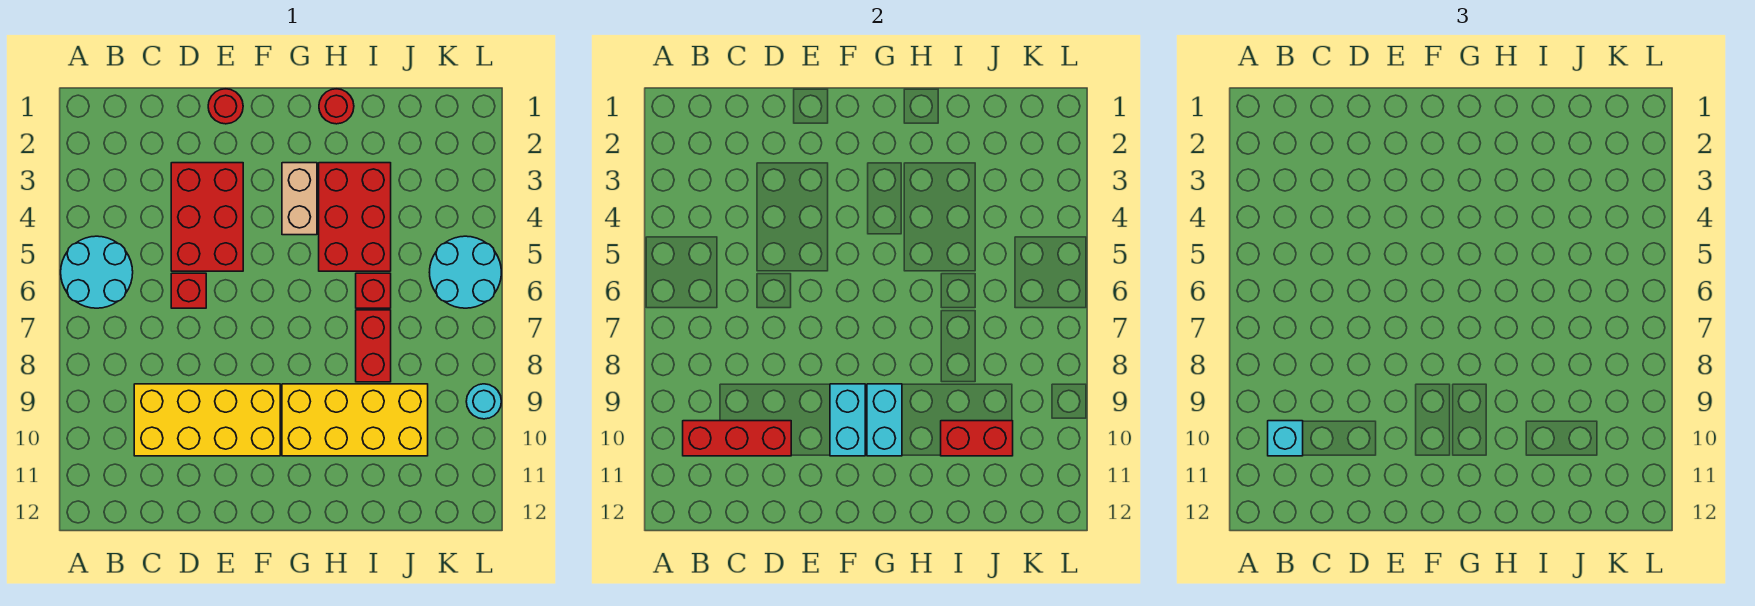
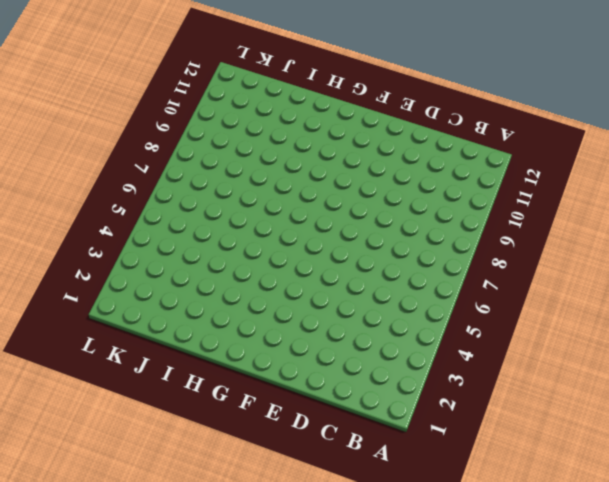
none -> cyan round brick A5:B6 level 1
none -> yellow brick C9:F10 level 1
none -> red brick D3:E5 level 1

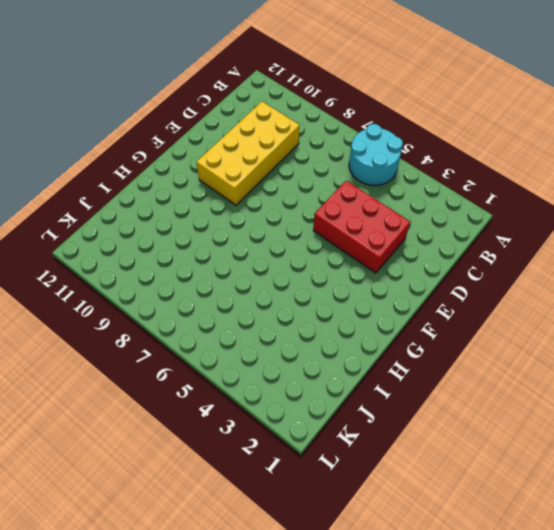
none -> red brick D6 level 1
none -> red round brick E1 level 1
none -> tan brick G3:G4 level 1

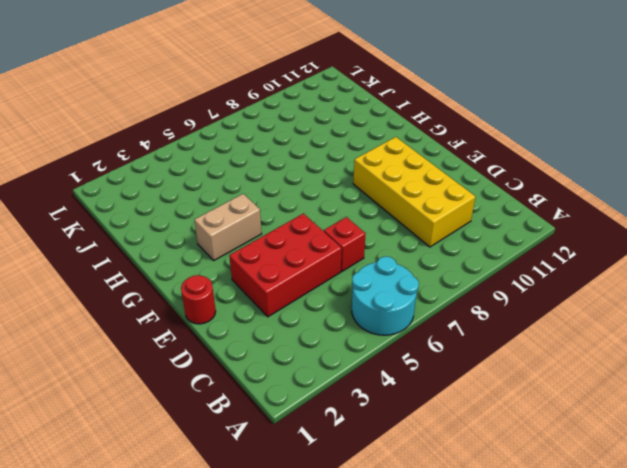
none -> yellow brick G9:J10 level 1
none -> red round brick H1 level 1
none -> red brick H3:I5 level 1

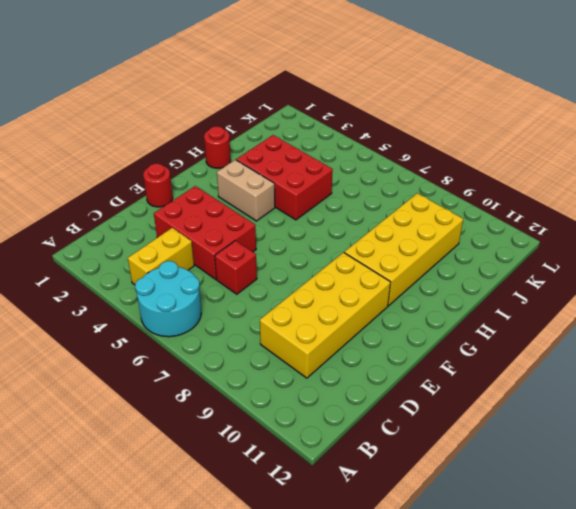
yellow brick B4:C4 level 1 -> none
none -> red brick I6 level 1
none -> red brick I7:I8 level 1
none -> cyan round brick K5:L6 level 1

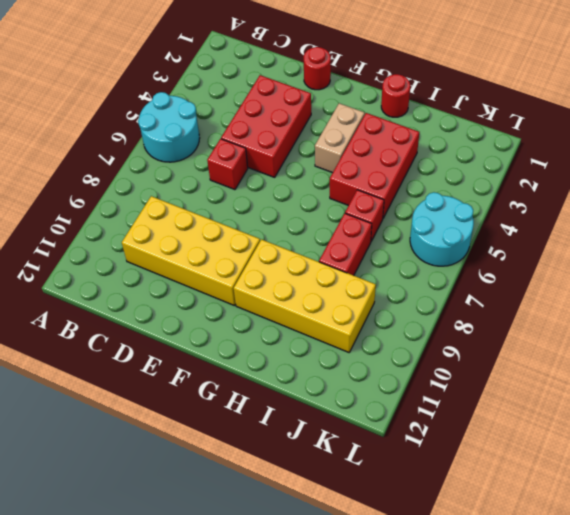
none -> cyan round brick L9 level 1
none -> red brick B10:D10 level 2
none -> cyan brick F9:F10 level 2

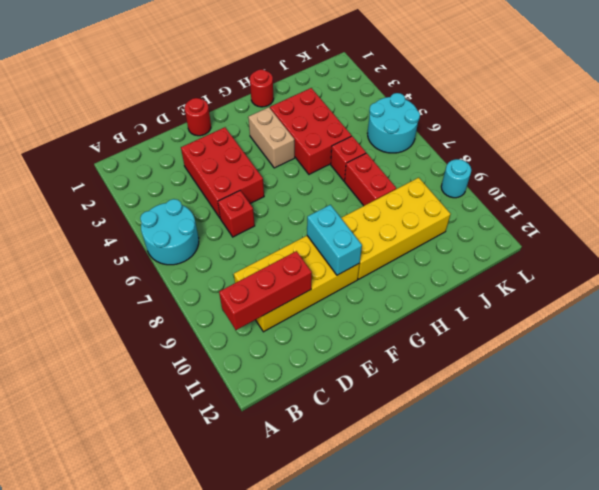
none -> cyan brick G9:G10 level 2
none -> red brick I10:J10 level 2
none -> cyan brick B10 level 3

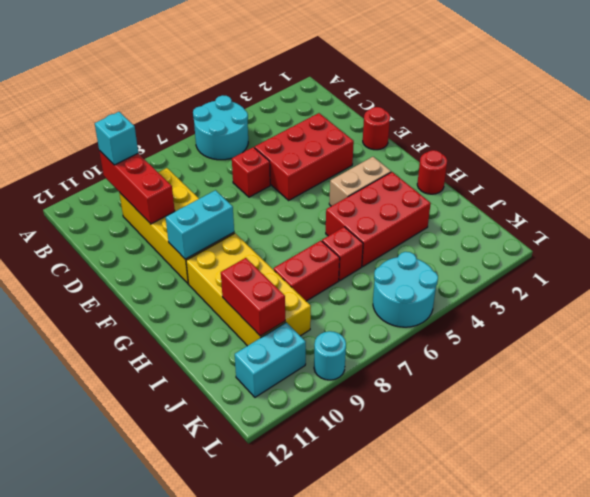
cyan brick K10:K11 level 1 -> cyan brick G9:G10 level 2

